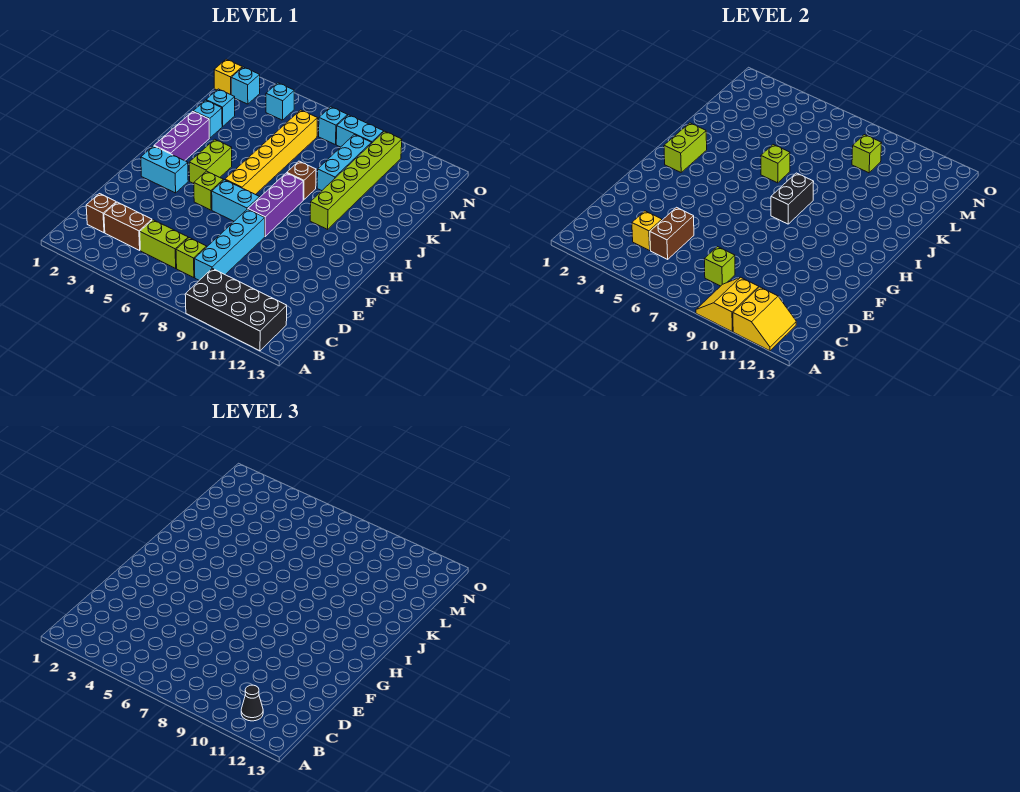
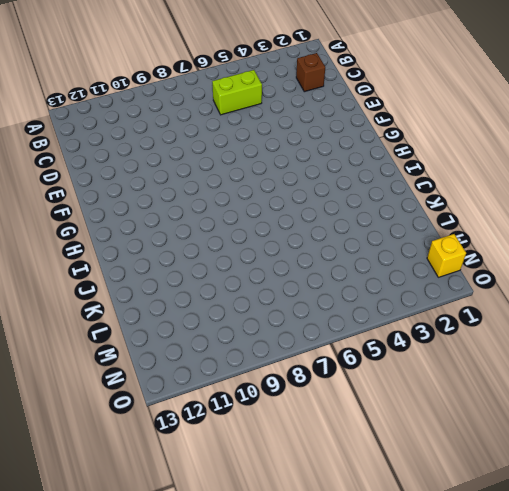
none -> black brick A9:B12 level 1
none -> brown brick C3:C4 level 1
none -> lime brick C7 level 1
none -> cyan brick C8:F8 level 1

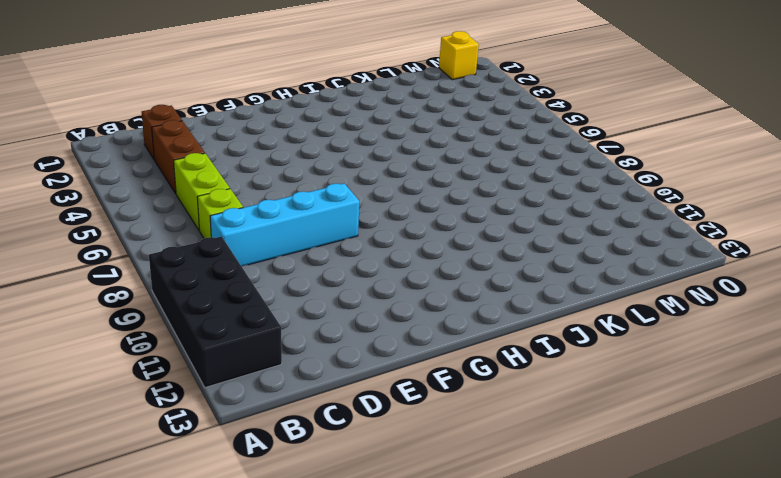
none -> cyan brick G2:G3 level 1
none -> lime brick G5 level 1
none -> cyan brick G6:G7 level 1
none -> purple brick G8:I8 level 1

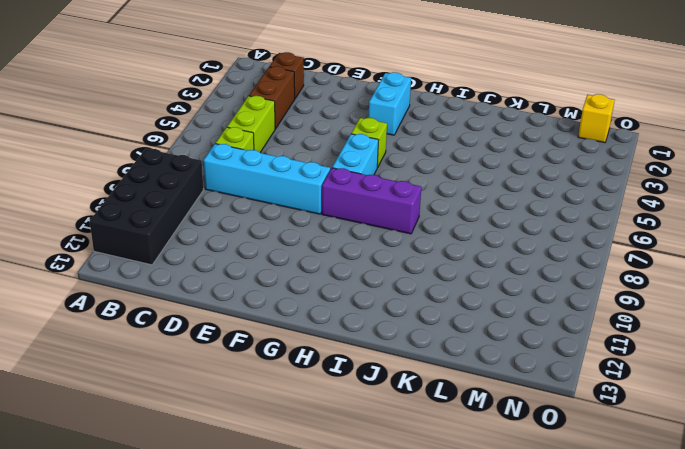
none -> purple brick H2:J2 level 1
none -> lime brick H4:I4 level 1
none -> yellow brick H6:M6 level 1
none -> lime brick I10:N10 level 1

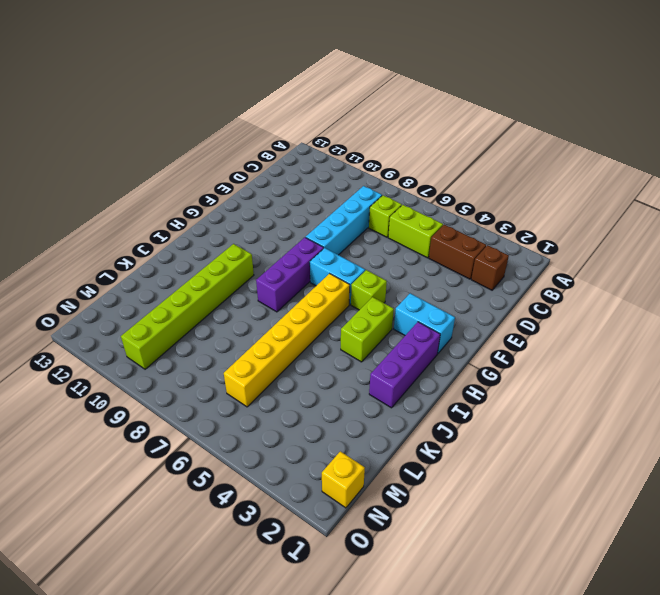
none -> black brick A9:B12 level 1
none -> brown brick J8 level 1
none -> cyan brick K2 level 1
none -> cyan brick K9:M9 level 1

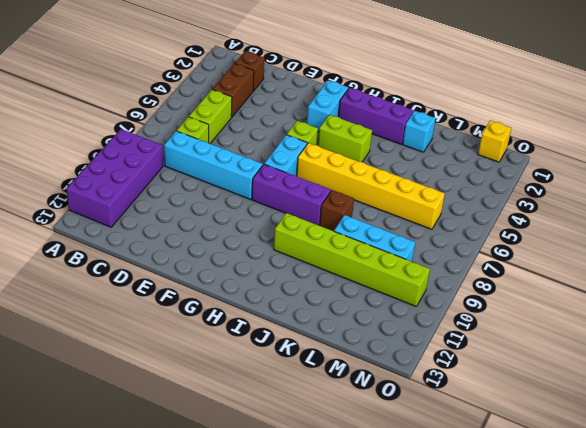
purple brick A9:B12 level 1 -> black brick A9:B12 level 1
none -> cyan brick L2 level 1
none -> cyan brick N2 level 1
none -> cyan brick N4 level 1
none -> cyan brick N7 level 1

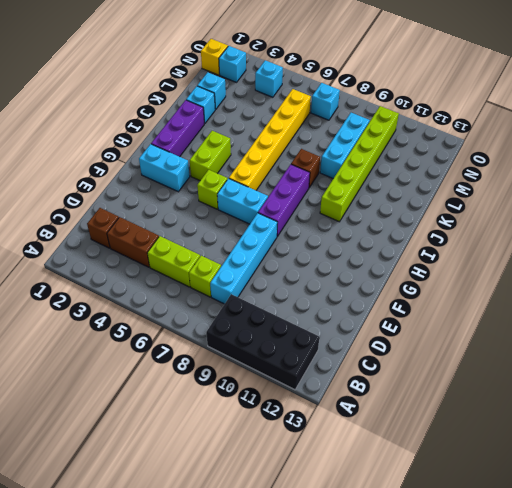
none -> cyan brick N8:N9 level 1
none -> yellow slope A9:B10 level 2 top 10
none -> yellow slope A11:B12 level 2 top 11
none -> yellow brick C4 level 2

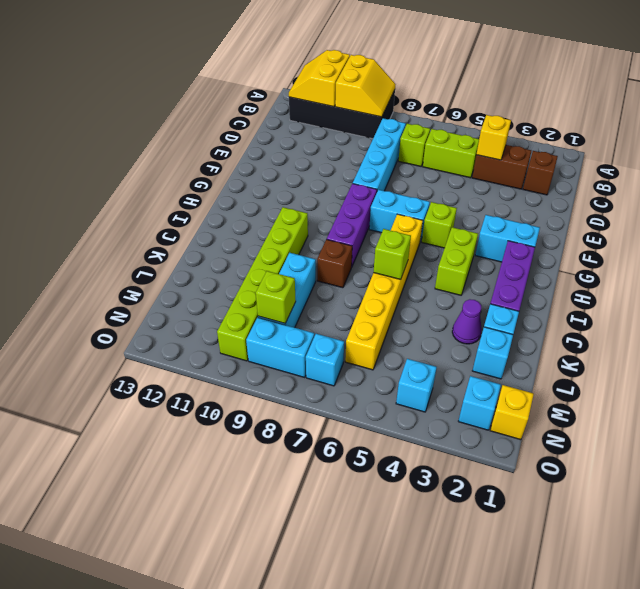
purple cone K3 level 1 -> none
none -> brown brick C5:D5 level 2
none -> lime brick C8 level 2
none -> lime brick H2:I2 level 2
none -> black brick H8:I8 level 2

